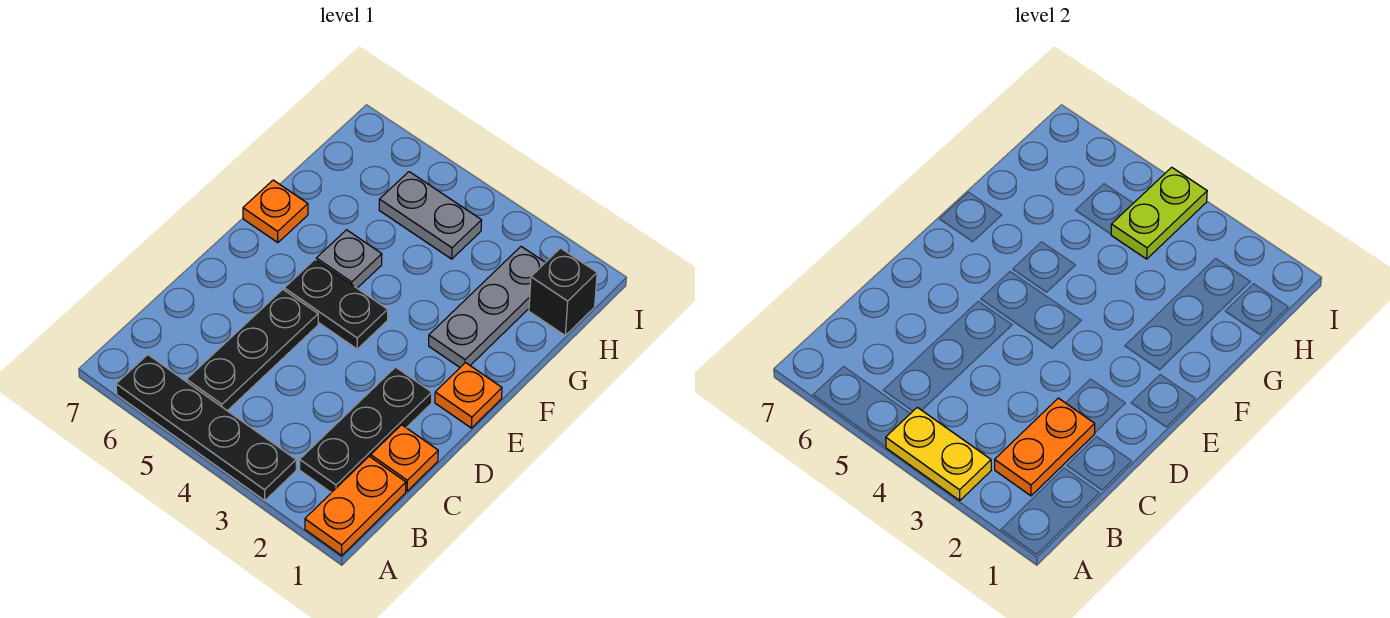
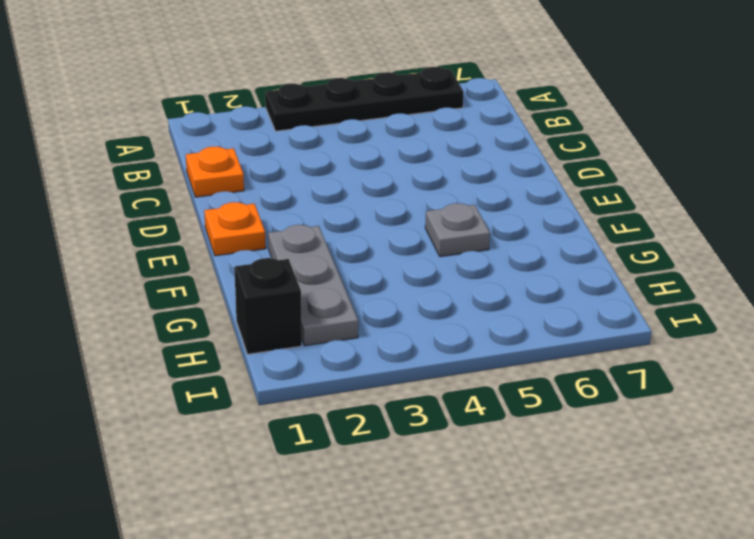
none -> orange plate A1:B1 level 1
none -> black plate B2:D2 level 1
none -> black plate B5:D5 level 1

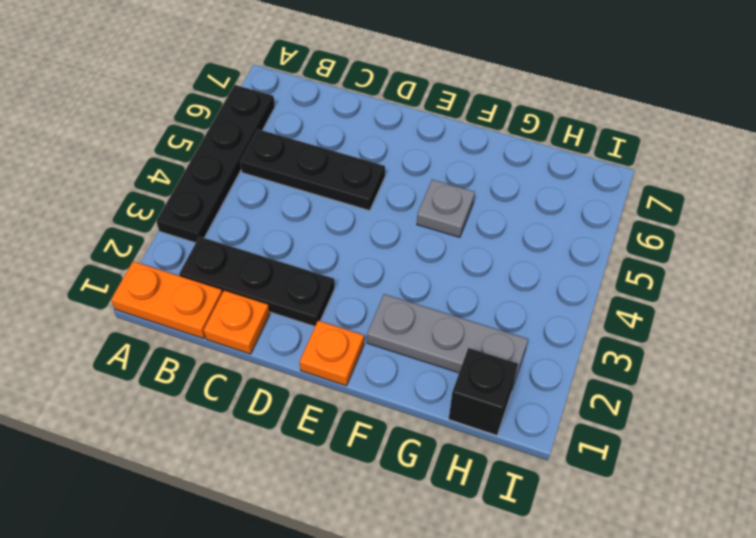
none -> black plate E4:E5 level 1
none -> orange plate F7 level 1
none -> grey plate H4:H5 level 1

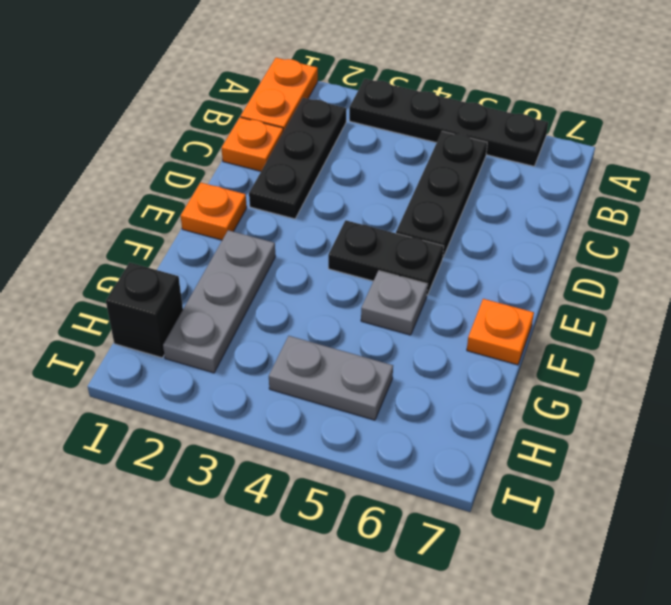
none -> yellow plate A3:A4 level 2
none -> orange plate B2:C2 level 2
none -> lime plate H4:I4 level 2

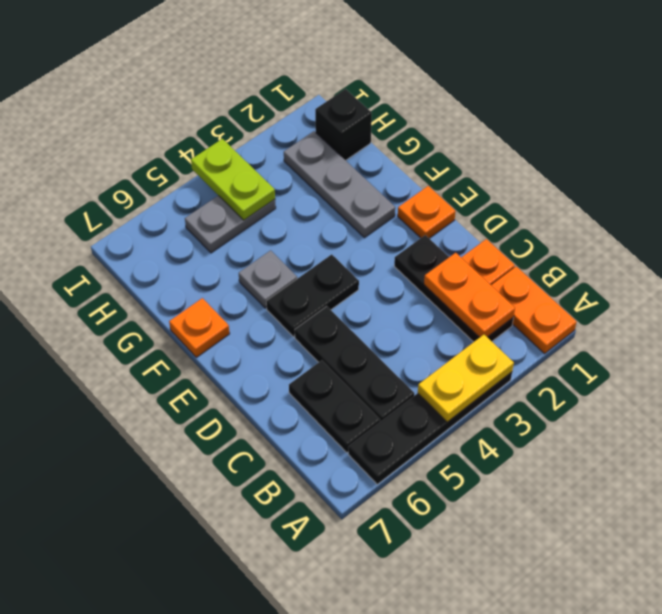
black plate B6:C6 level 1 -> none

